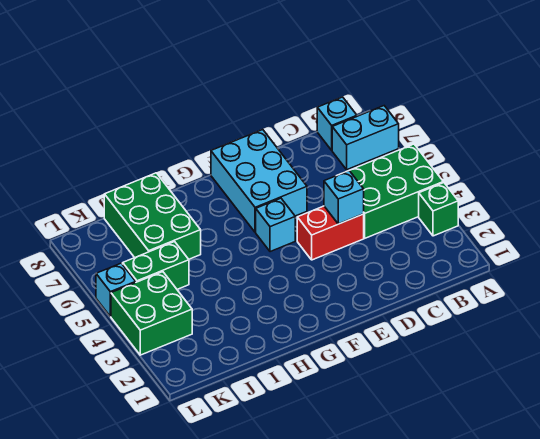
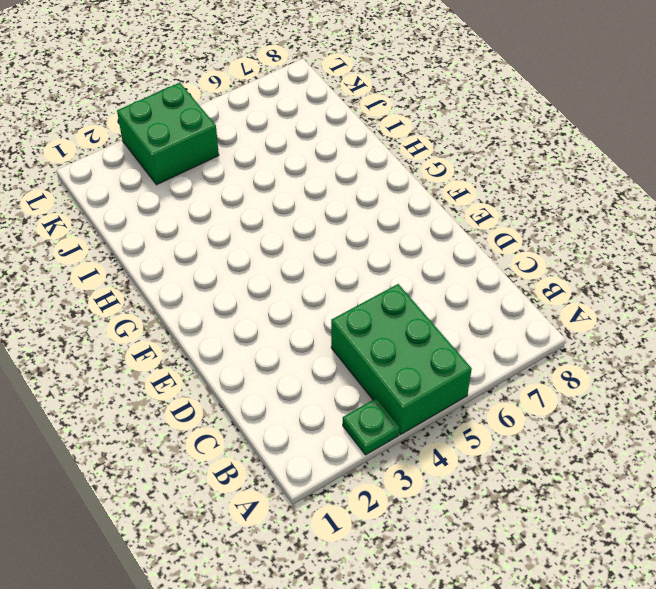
green plate A3 level 1 -> green brick A3 level 1
none -> cyan brick A7:B7 level 1
none -> cyan brick B8 level 1
none -> red brick D4:E4 level 1

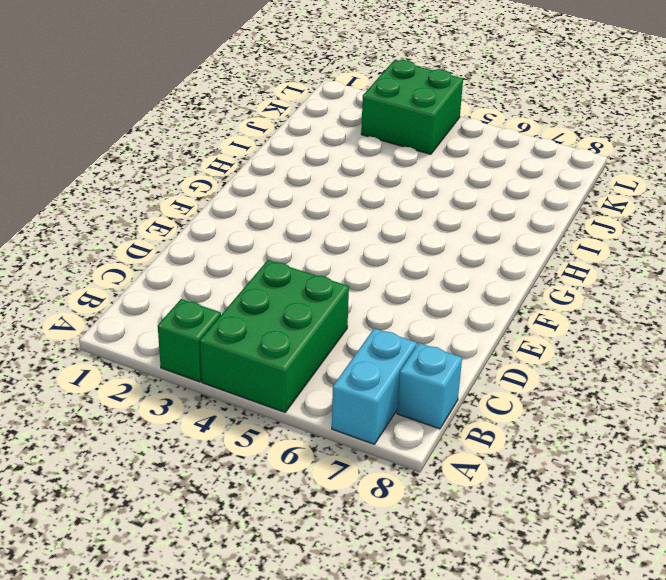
none -> red brick D4:E4 level 1
none -> cyan brick E6:F8 level 1
none -> cyan brick F5 level 1

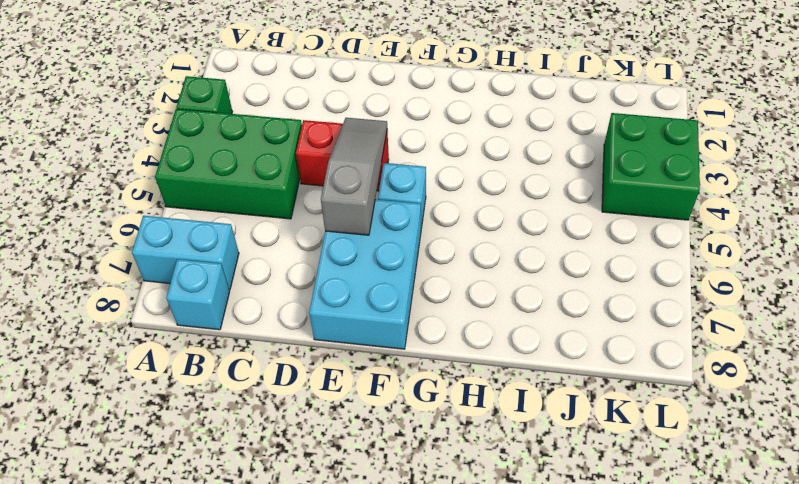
grey slope E4:E6 level 2 top 6 -> none
none -> green brick I6:J8 level 1
none -> green brick J5:K5 level 1
none -> cyan brick L5 level 1

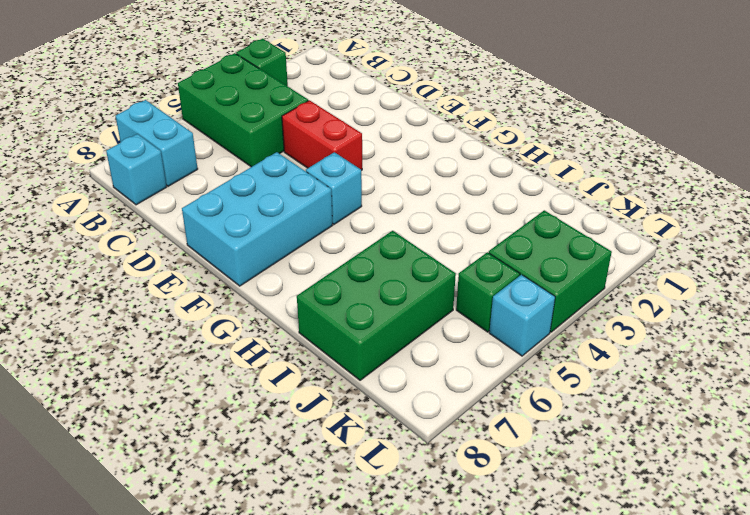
green brick K5 level 1 -> green brick J5:K5 level 1
none -> cyan brick D4 level 2

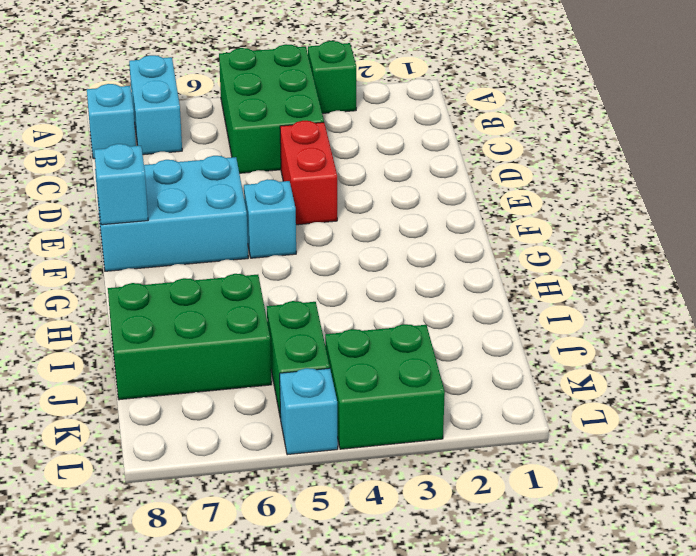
cyan brick F8 level 2 -> cyan brick D4 level 2

